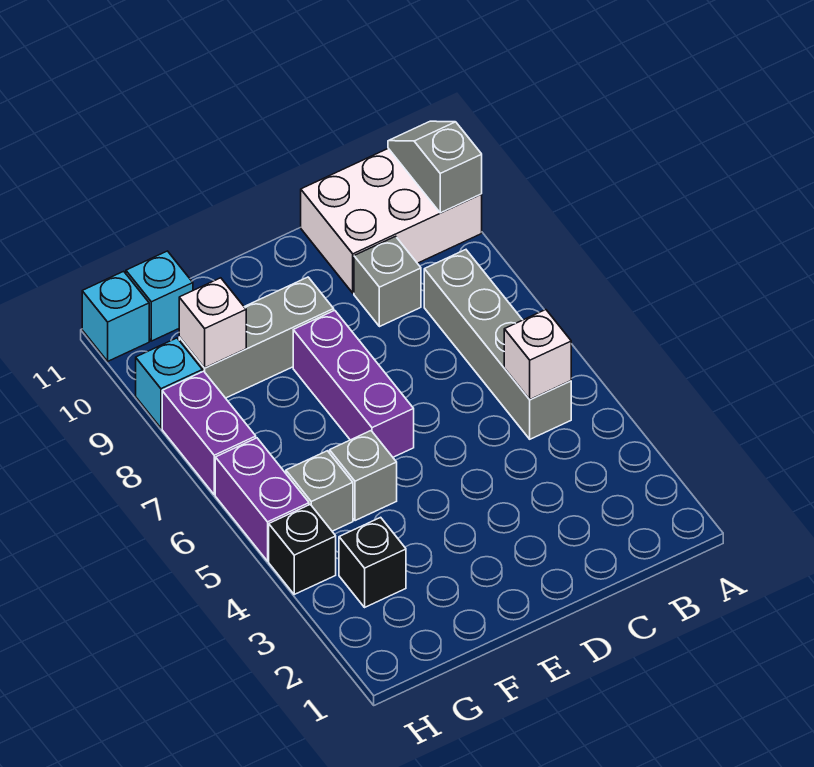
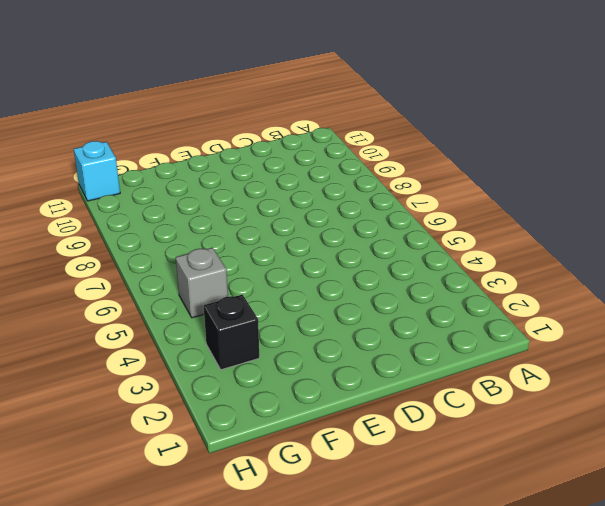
none -> white brick A10:C11 level 1
none -> grey brick B5:B8 level 1
none -> grey brick C9 level 1

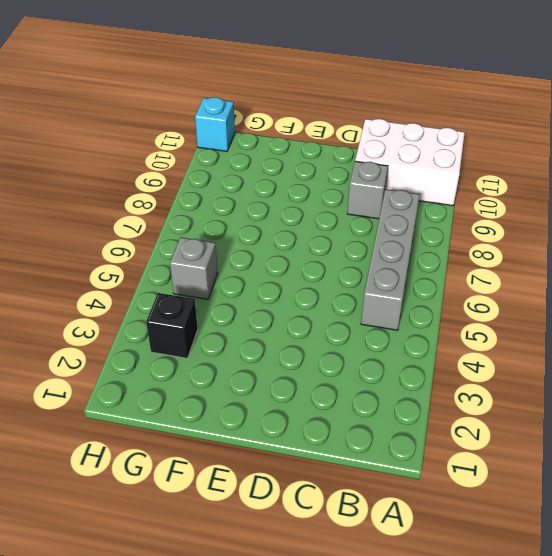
none -> purple brick E6:E8 level 1
none -> grey brick E9:G9 level 1
none -> grey brick F5 level 1

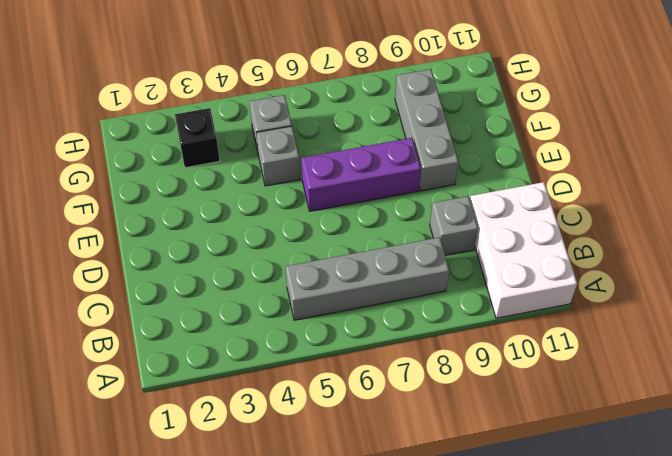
none -> cyan brick G11 level 1
none -> black brick H4 level 1
none -> purple brick H5:H6 level 1

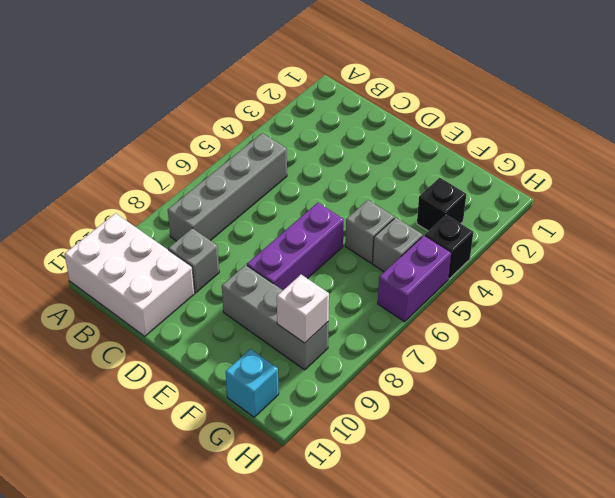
none -> purple brick H7:H8 level 1
none -> cyan brick H9 level 1
none -> cyan brick H11 level 1

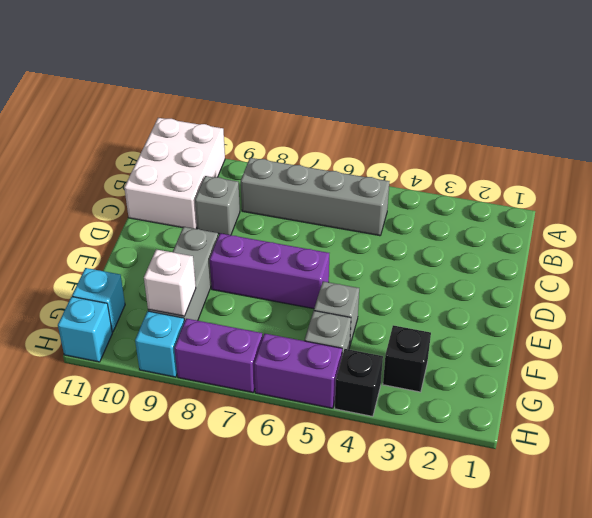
none -> grey slope A10:A11 level 2 top 10
none -> white brick B5 level 2

